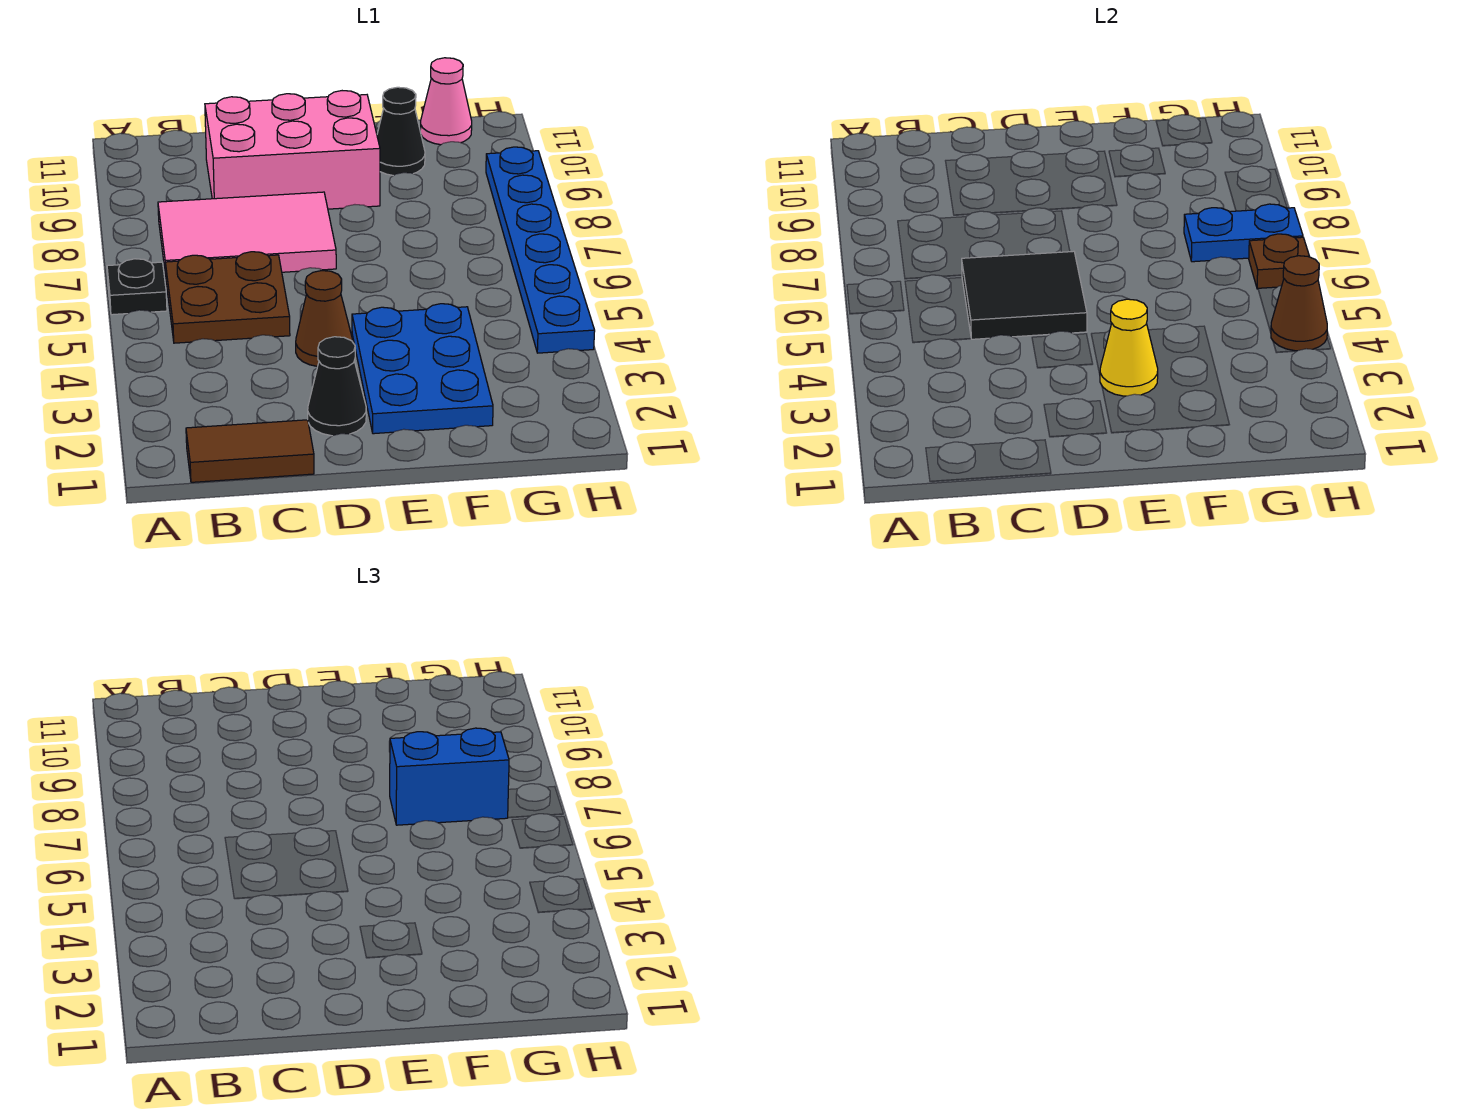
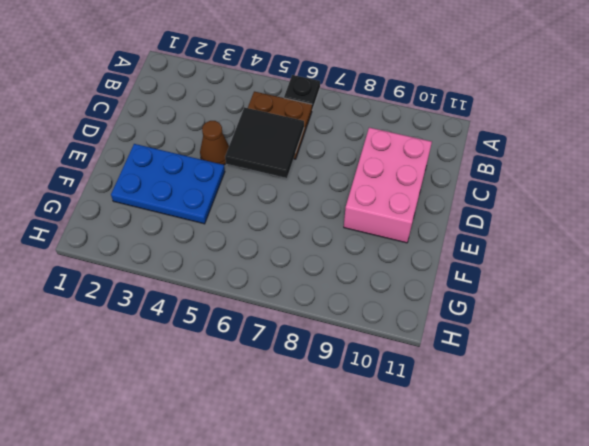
none -> brown tile B1:C1 level 1
none -> pink tile B7:D8 level 1
none -> black cone D2 level 1

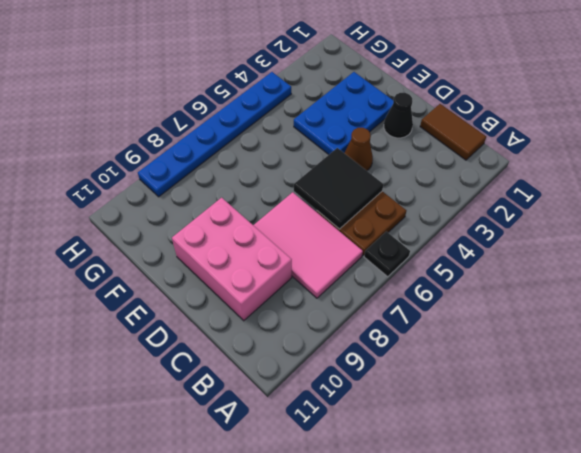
none -> black cone F10 level 1
none -> pink cone G11 level 1
none -> yellow cone E3 level 2

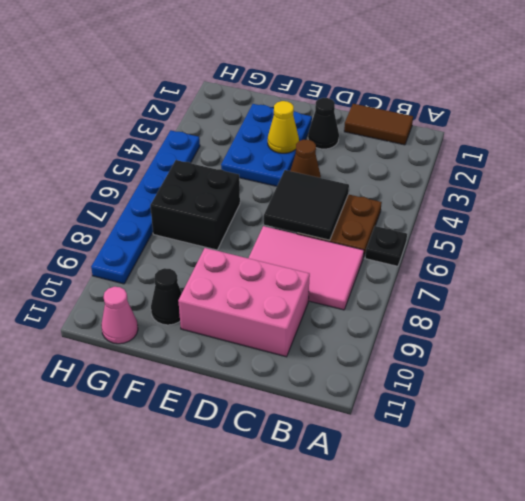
black brick F6:G7 level 1 -> none
none -> blue plate G7:H7 level 2
none -> brown cone H4 level 2
none -> brown plate H6 level 2

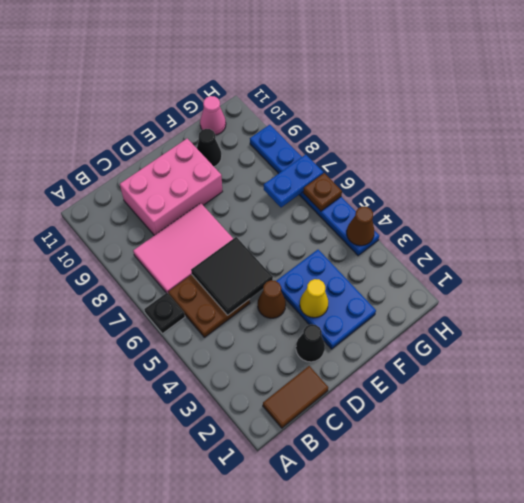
none -> blue brick F7:G7 level 3

